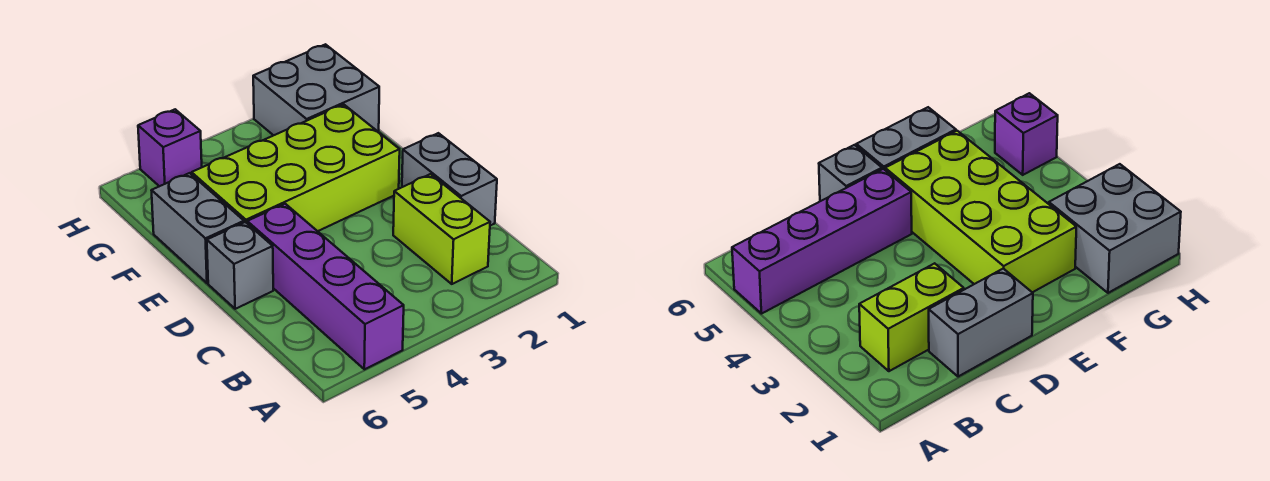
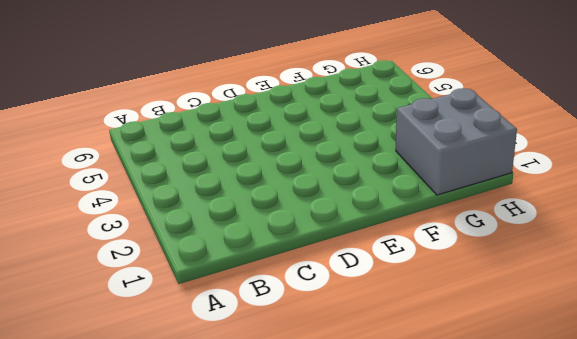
none -> purple brick A5:D5 level 1
none -> lime brick B2:C2 level 1

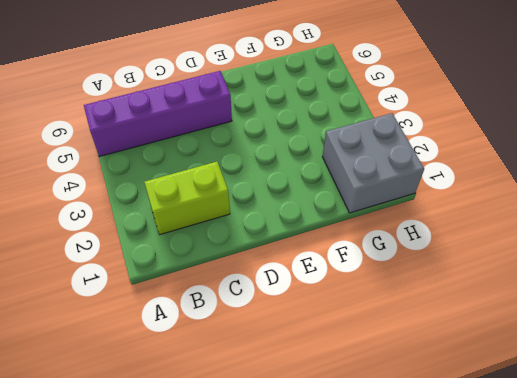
none -> grey brick C1:D1 level 1
none -> grey brick D6 level 1

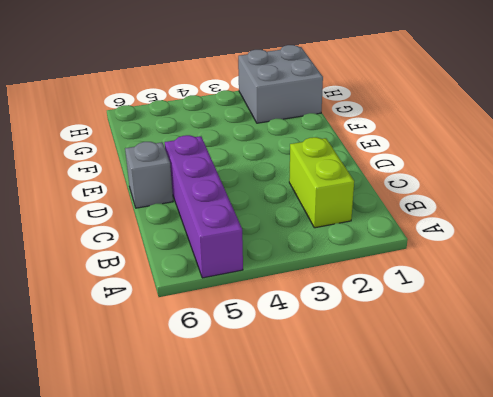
none -> grey brick C1:D1 level 1
none -> lime brick E2:F5 level 1

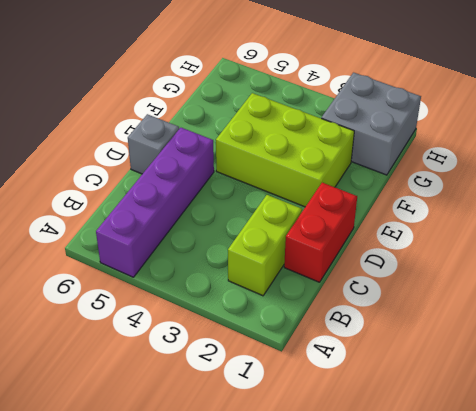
red brick C1:D1 level 1 -> grey brick C1:D1 level 1
lime brick E2:F4 level 1 -> lime brick E2:F5 level 1
none -> grey brick E6:F6 level 1
none -> purple brick H5 level 1

